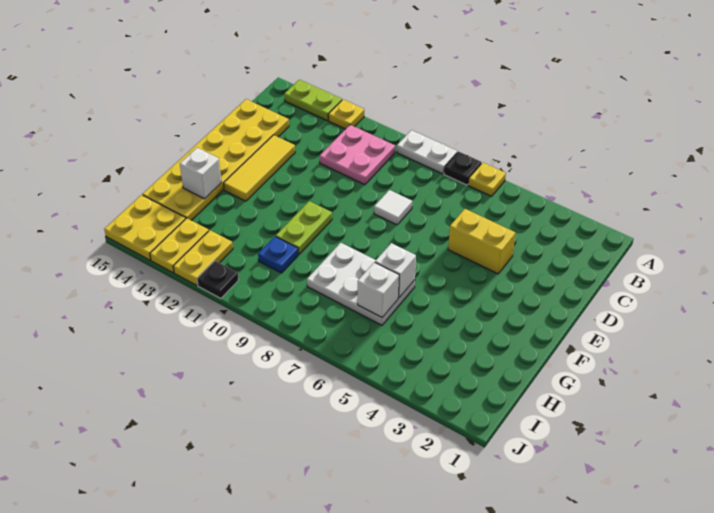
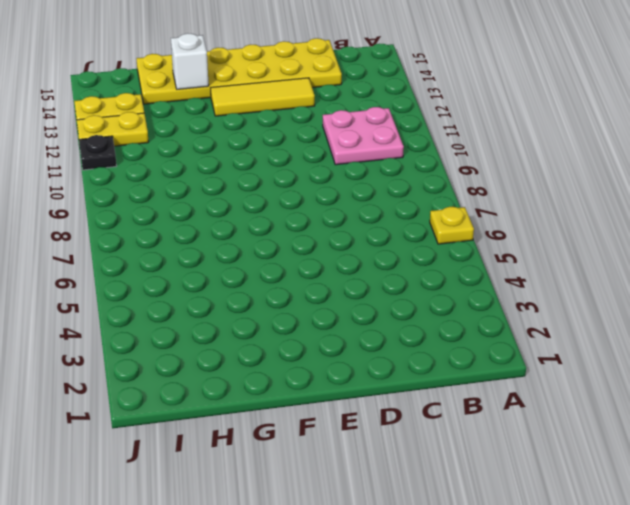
none -> black plate A7 level 1
none -> white plate A8:A9 level 1
none -> yellow plate A12 level 1

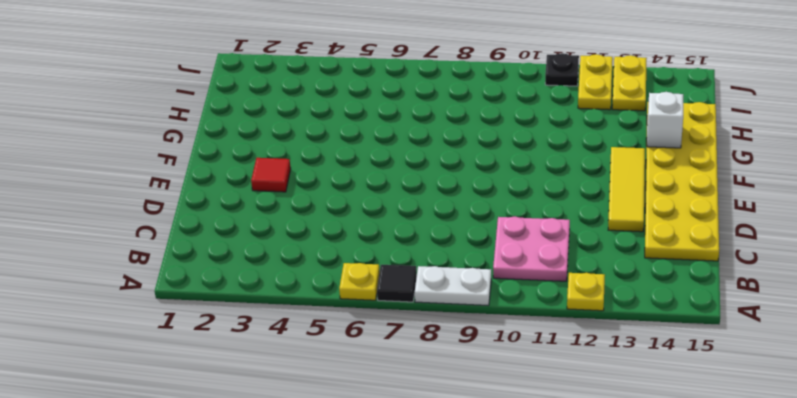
black tile A7 level 1 -> black plate A7 level 1
red tile E3 level 1 -> none
none -> lime plate A13:A14 level 1
none -> yellow brick D4:D5 level 1
none -> white tile D8 level 1

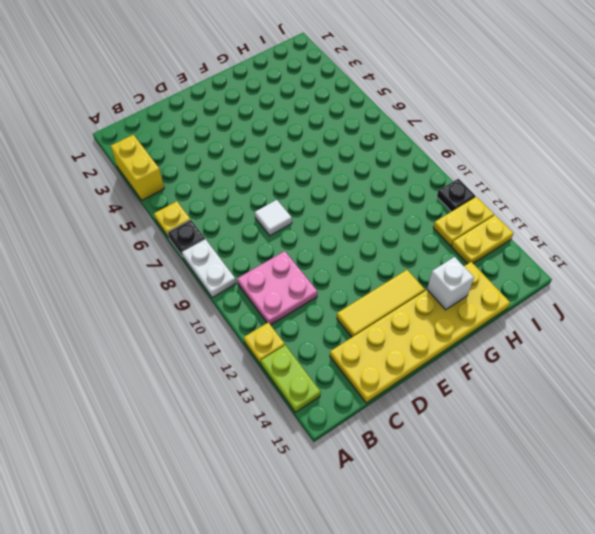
yellow brick A3:A4 level 1 -> yellow brick D4:D5 level 1
none -> lime plate F10:G10 level 1
none -> white plate G6:H8 level 1
none -> blue plate H10 level 1

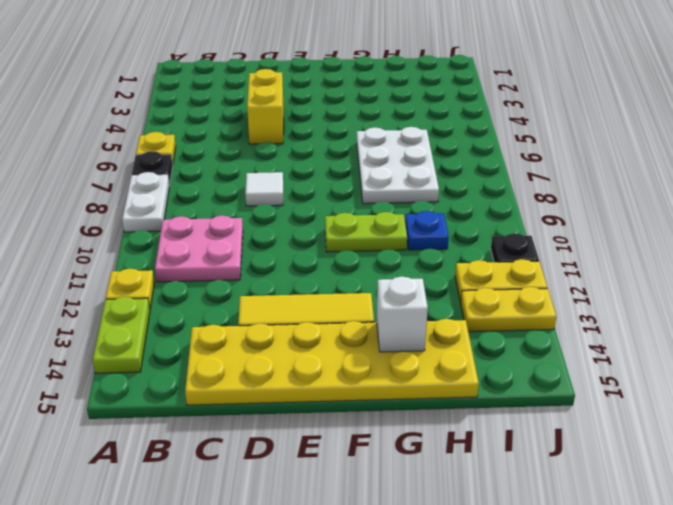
none -> yellow plate I14:J15 level 1
none -> white brick G6 level 2
none -> white brick H6 level 2

